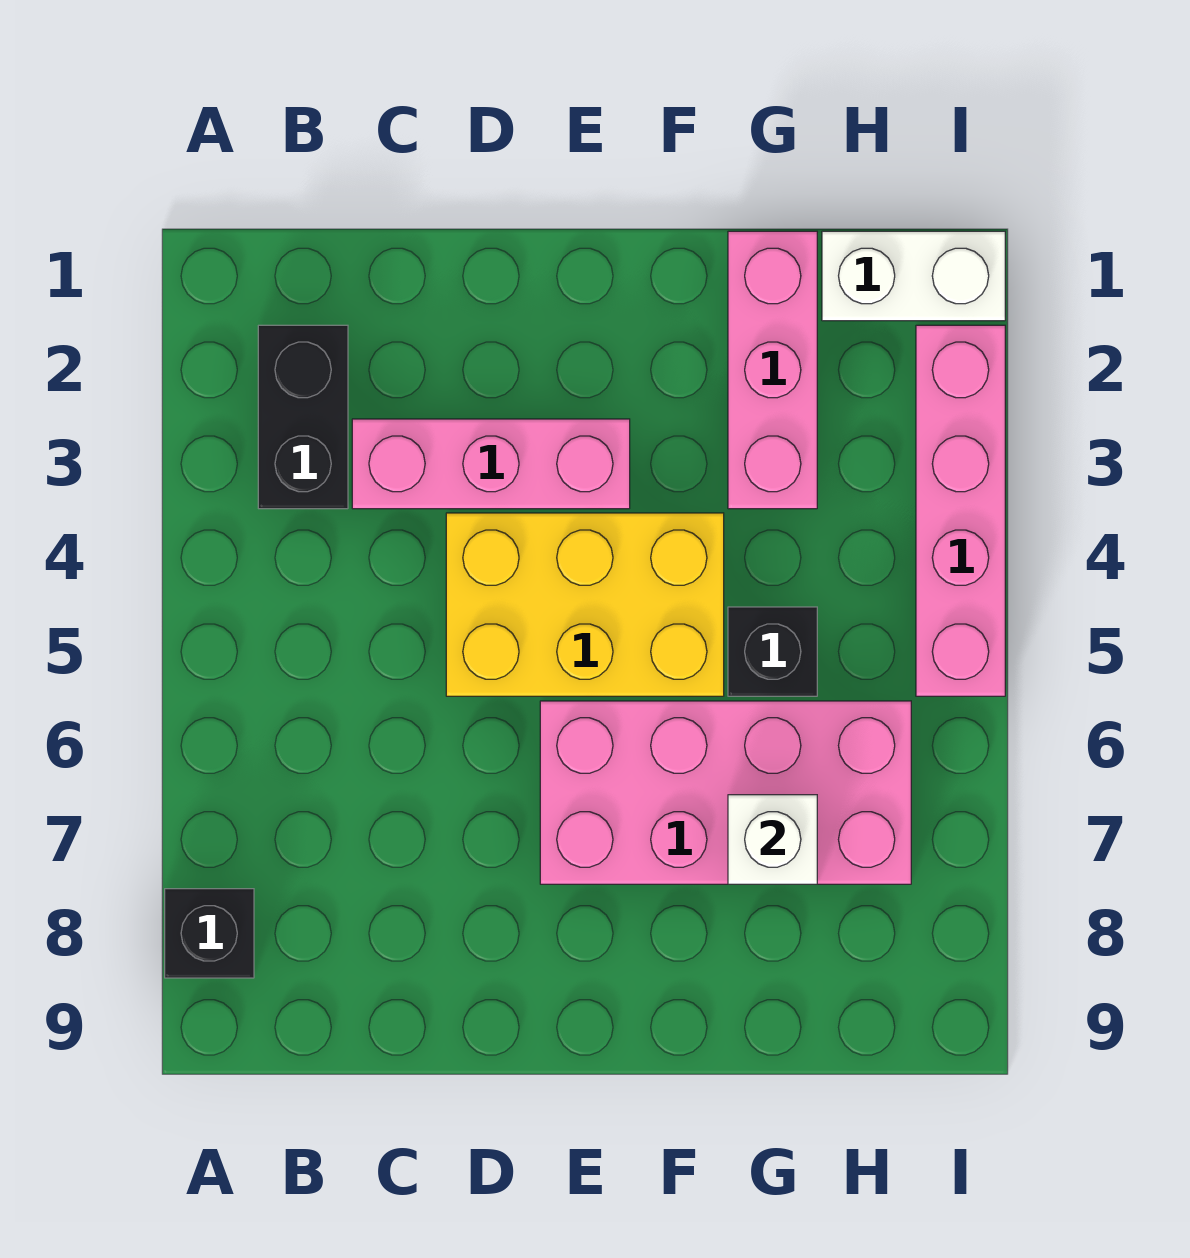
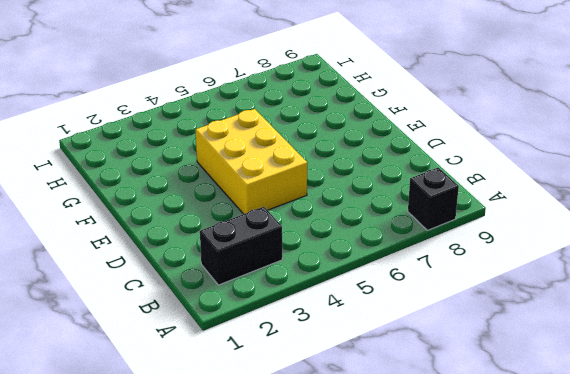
none -> pink brick C3:E3 level 1
none -> pink brick E6:H7 level 1

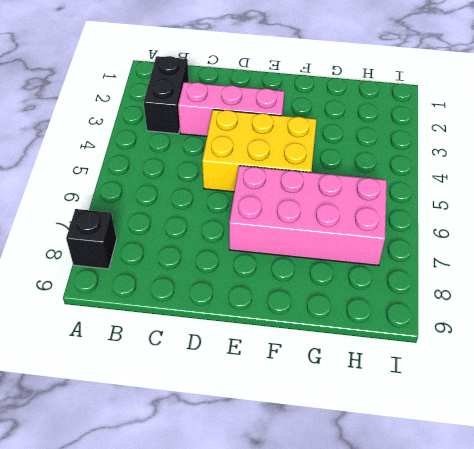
none -> pink brick G1:G3 level 1
none -> black brick G5 level 1

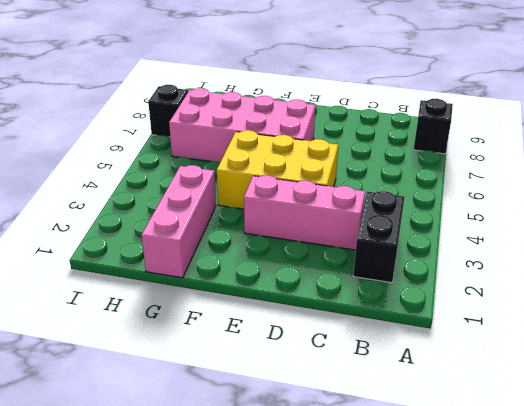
black brick I7 level 1 -> black brick G5 level 1
none -> white brick H1:I1 level 1
none -> pink brick I2:I5 level 1

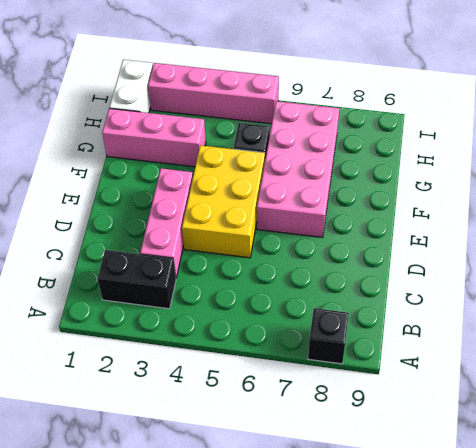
none -> white brick G7 level 2

